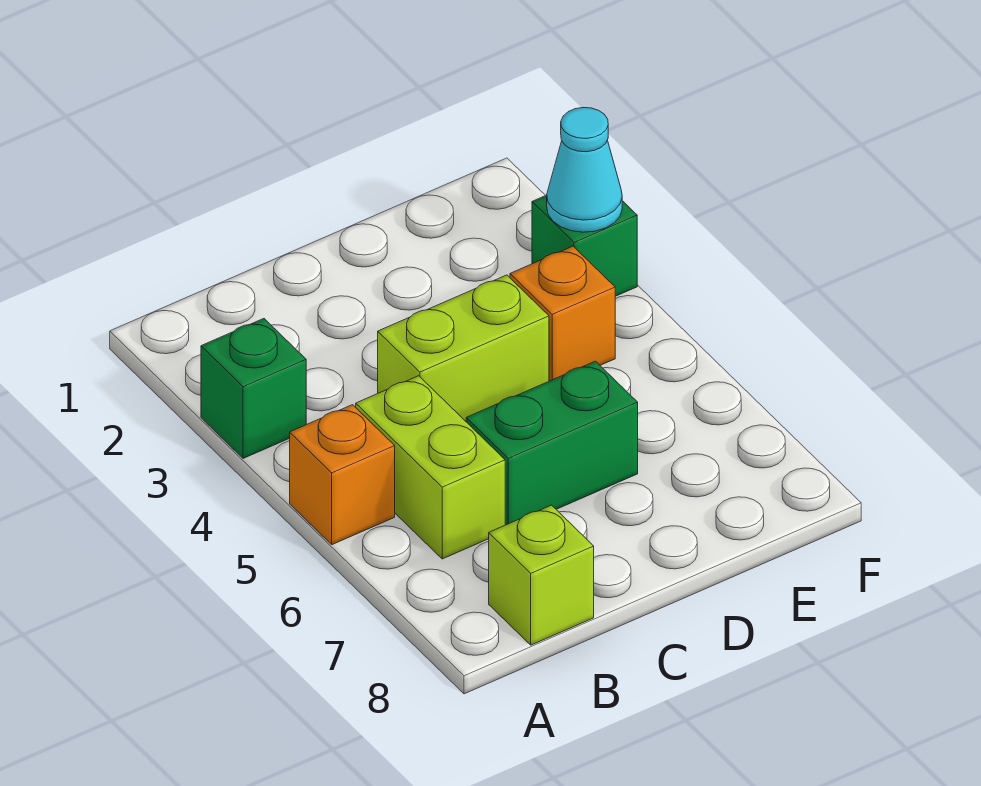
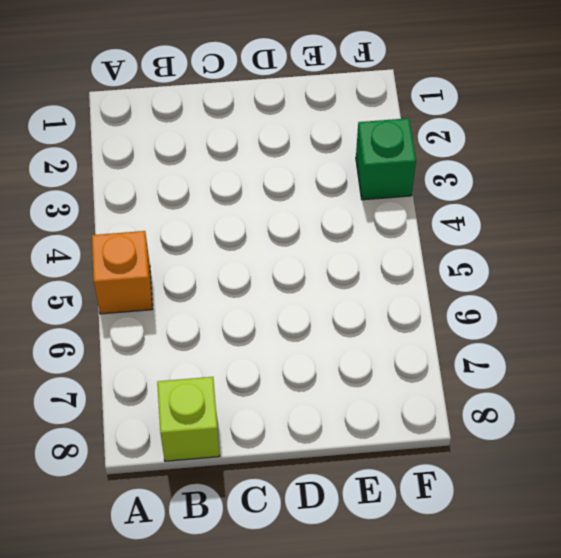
none -> green brick A3 level 1
none -> lime brick B5:B6 level 1

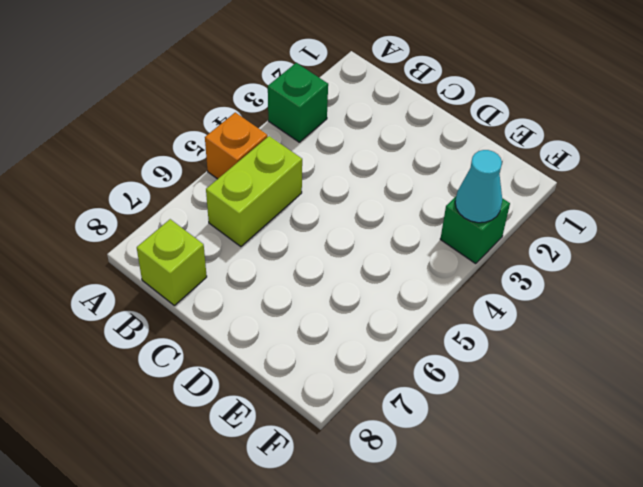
none -> lime brick C4:D4 level 1
none -> green brick C6:D6 level 1

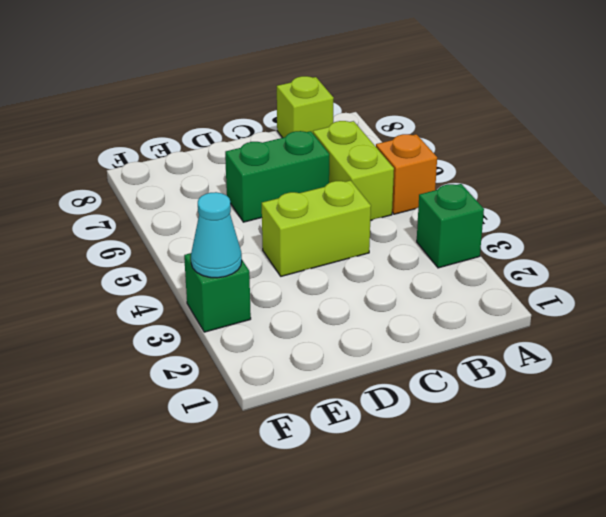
none -> orange brick E4 level 1

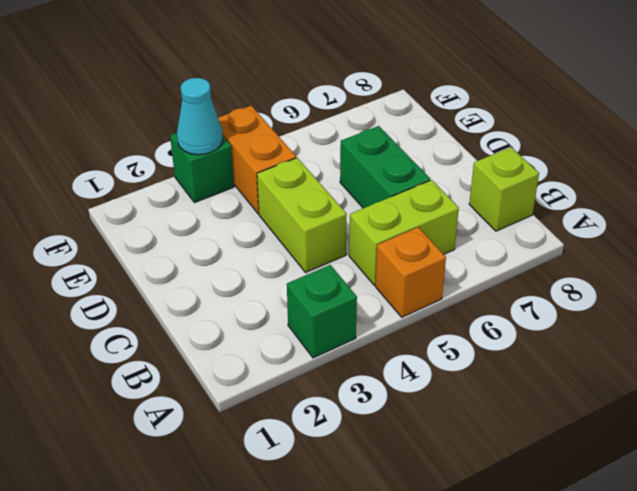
orange brick E4:F4 level 1 -> orange brick E4 level 1

